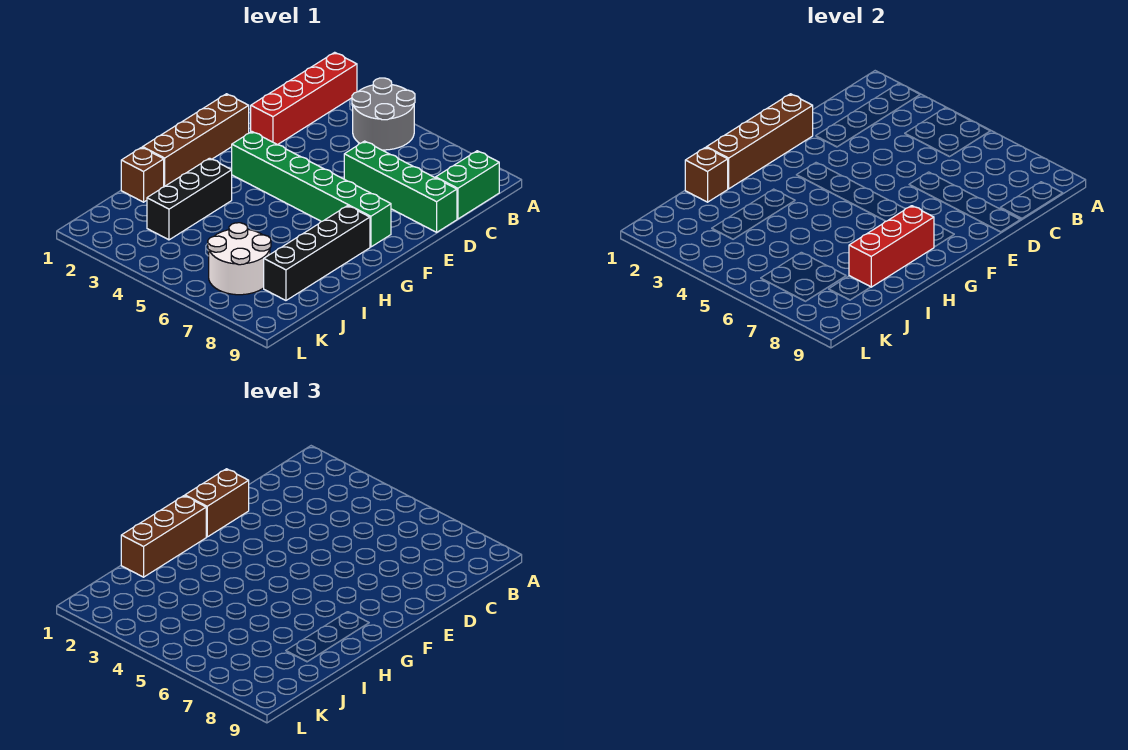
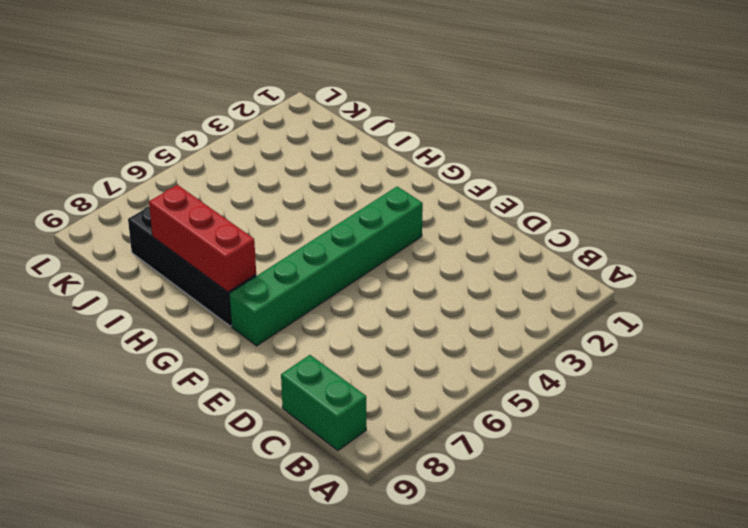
none -> red brick A2:D2 level 1
none -> grey round brick A4:B5 level 1
none -> green brick D6:D9 level 1

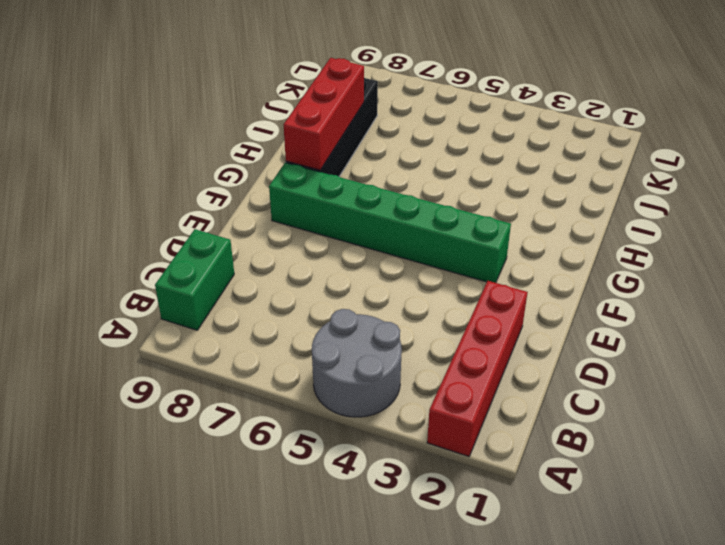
none -> green brick D6:D9 level 1
none -> brown brick E1:H1 level 1
none -> black brick H3:J3 level 1

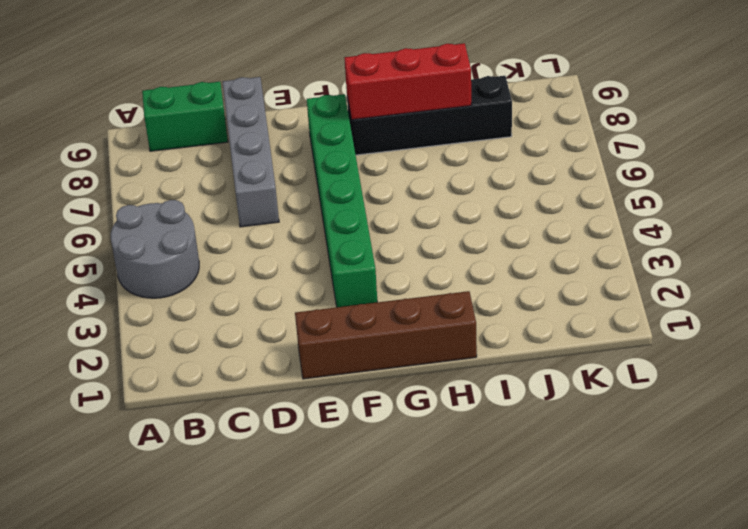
grey brick D6:D9 level 1 -> green brick D6:D9 level 1
none -> red brick A2:D2 level 1
none -> black brick H3:J3 level 1
none -> brown brick I1 level 1

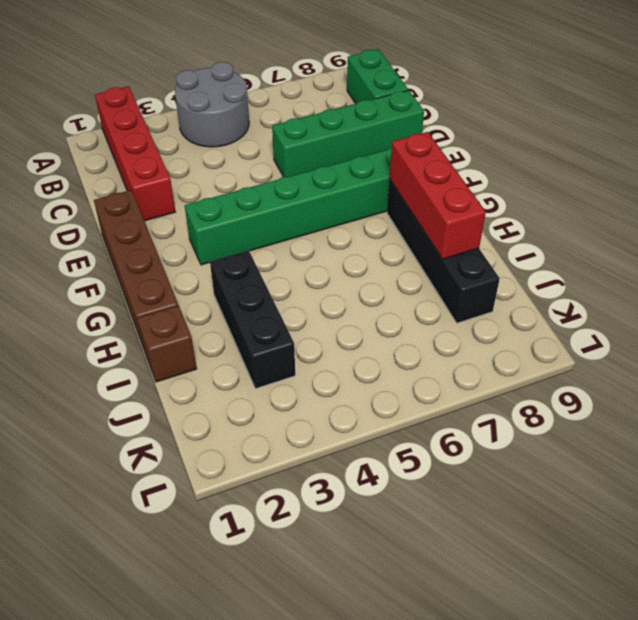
none -> white round brick J6:K7 level 1
none -> brown brick E1:H1 level 2
none -> brown brick I1 level 2

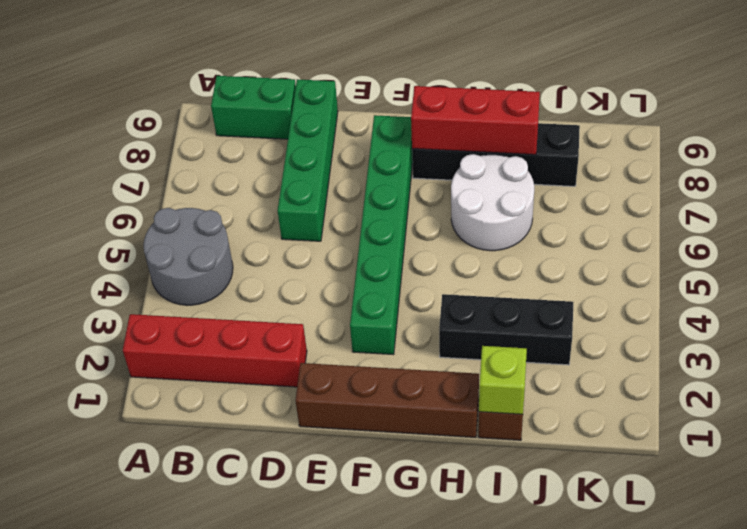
white round brick H6:I7 level 1 -> white round brick J6:K7 level 1
lime brick I1 level 2 -> brown brick I1 level 2
none -> brown brick E1:H1 level 2
none -> brown brick E1:F1 level 3
none -> brown brick G1:I1 level 3

